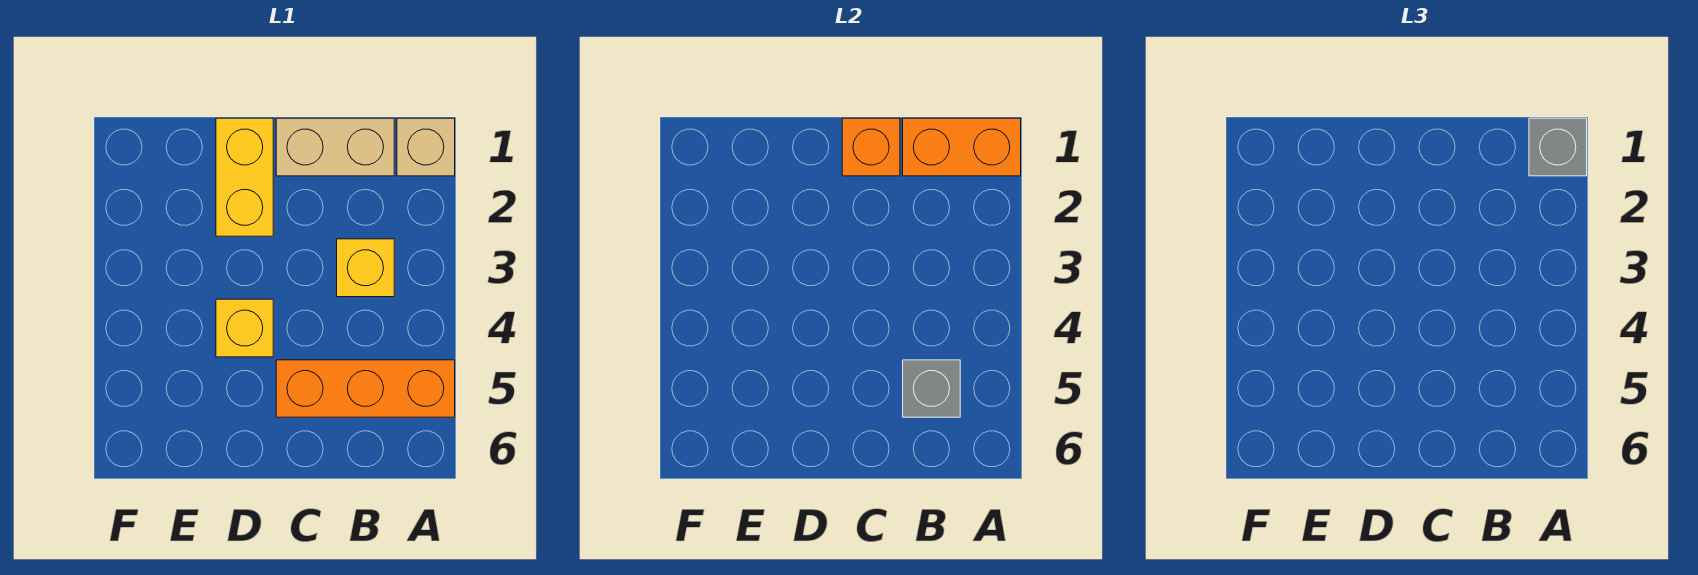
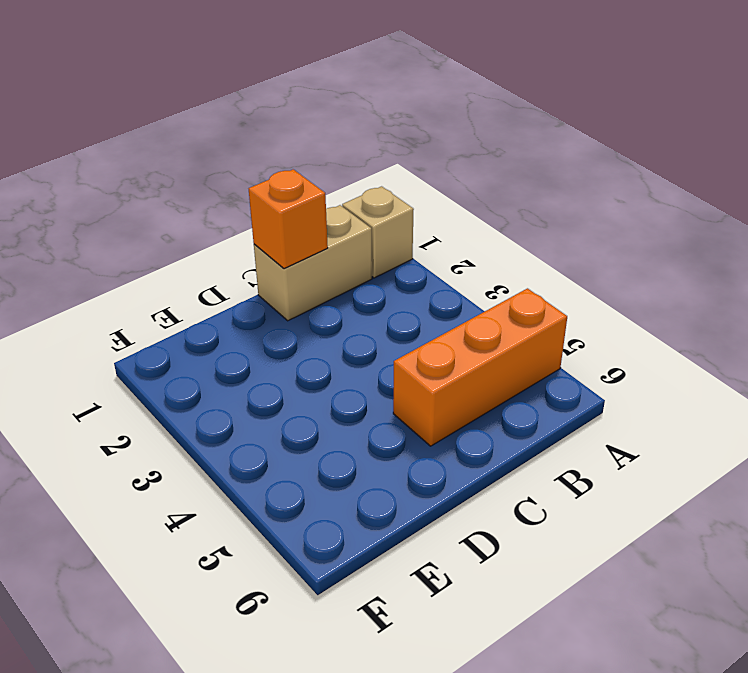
none -> yellow brick B3 level 1
none -> yellow brick D1:D2 level 1

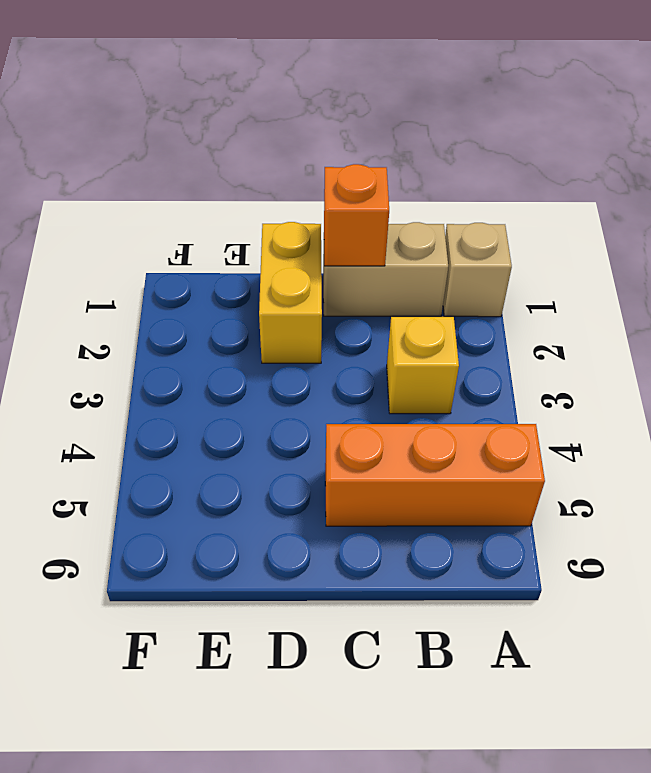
none -> yellow brick D4 level 1
none -> orange brick A1:B1 level 2

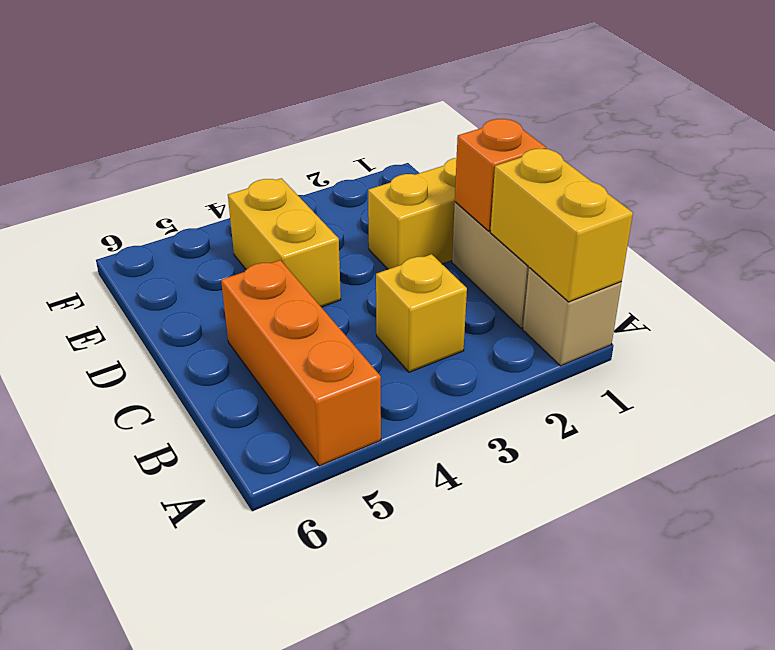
yellow brick A1:B1 level 2 -> orange brick A1:B1 level 2
yellow brick D4:E4 level 1 -> yellow brick D4 level 1
none -> grey brick B5 level 2
none -> grey brick A1 level 3

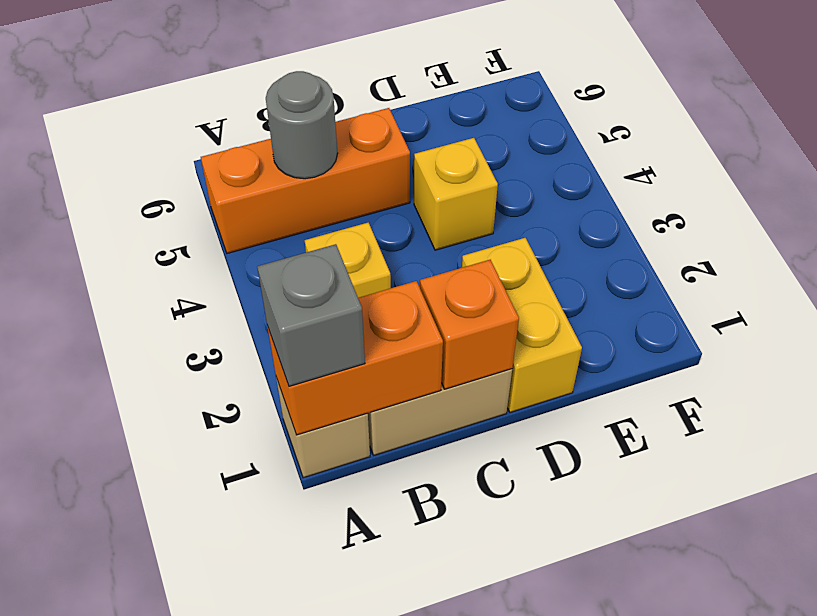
grey round brick B5 level 2 -> grey brick B5 level 2

